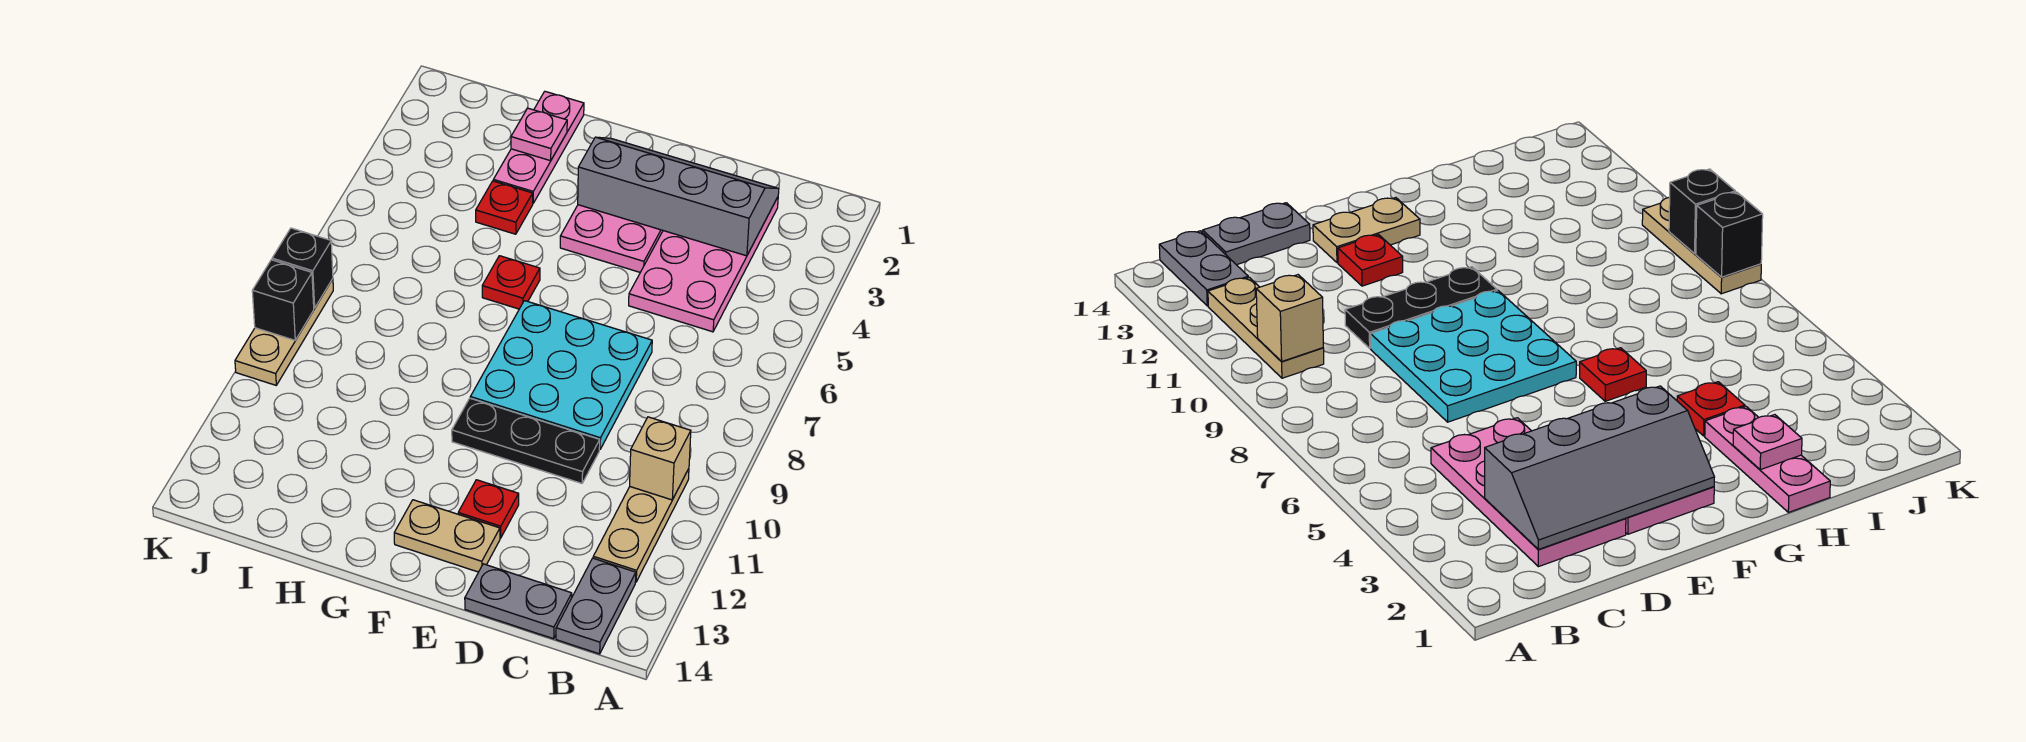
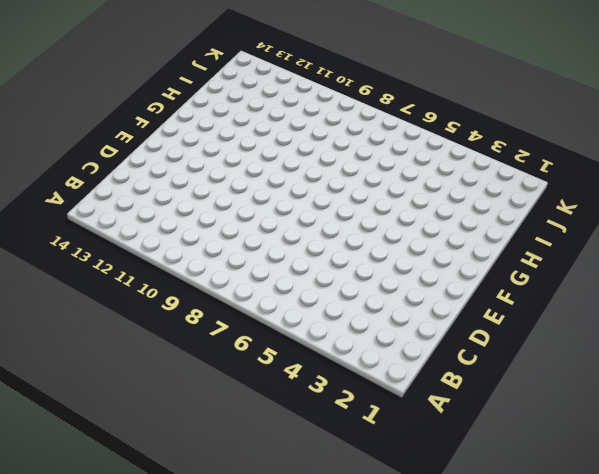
none -> tan plate B10:B12 level 1
none -> grey plate B13:B14 level 1
none -> pink plate C2:D5 level 1

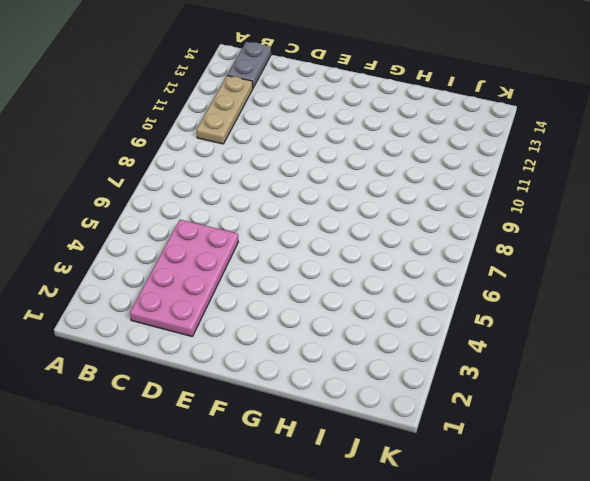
none -> grey plate C14:D14 level 1
none -> cyan plate D7:F9 level 1
none -> black plate D10:F10 level 1

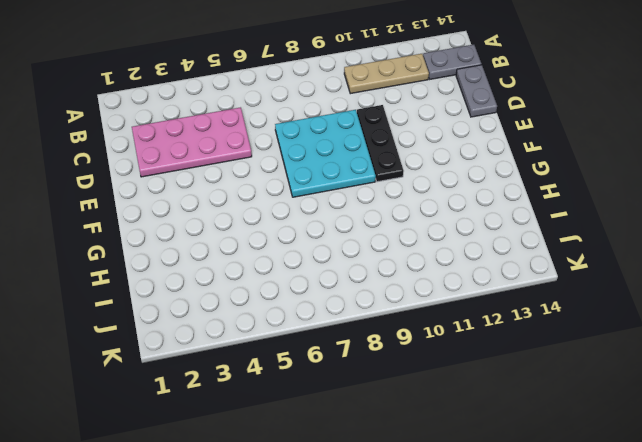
none -> pink plate E2:F4 level 1
none -> red plate E12 level 1
none -> tan plate E13:F13 level 1

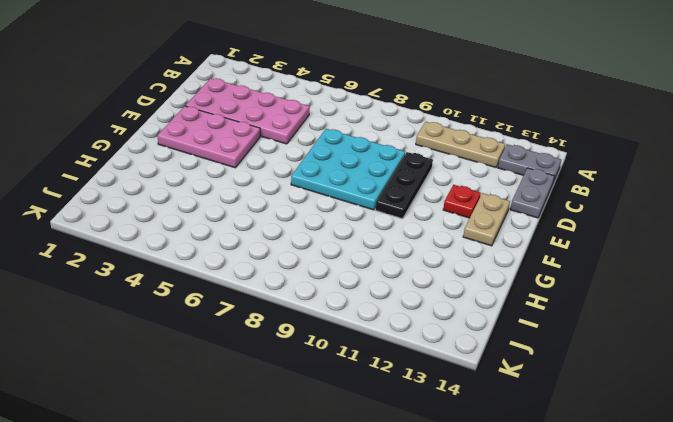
none -> red plate G6 level 1
none -> pink plate H1:H3 level 1
none -> red plate H4 level 1

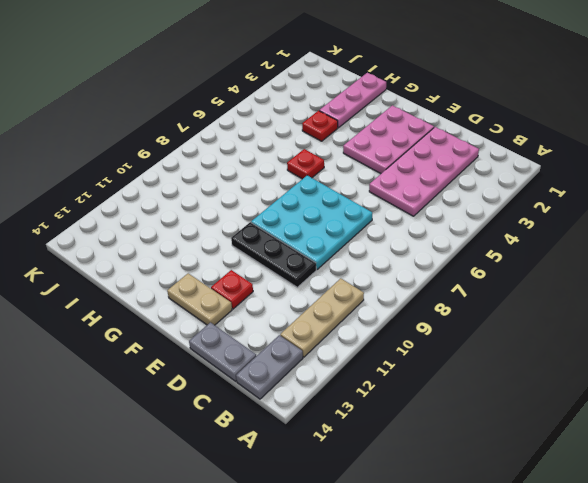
none -> tan plate K8:K10 level 1
none -> tan brick B10 level 2
none -> grey slope C2:F3 level 2 top 3

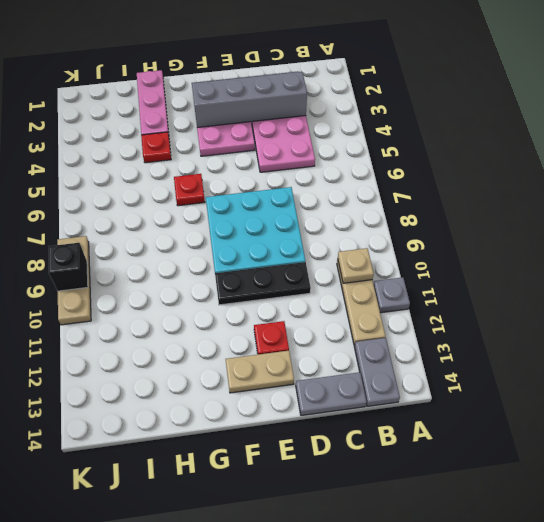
grey plate A11 level 1 -> none
tan plate B10 level 2 -> tan brick B10 level 2
none -> pink plate H2 level 2
none -> black brick K8 level 2

